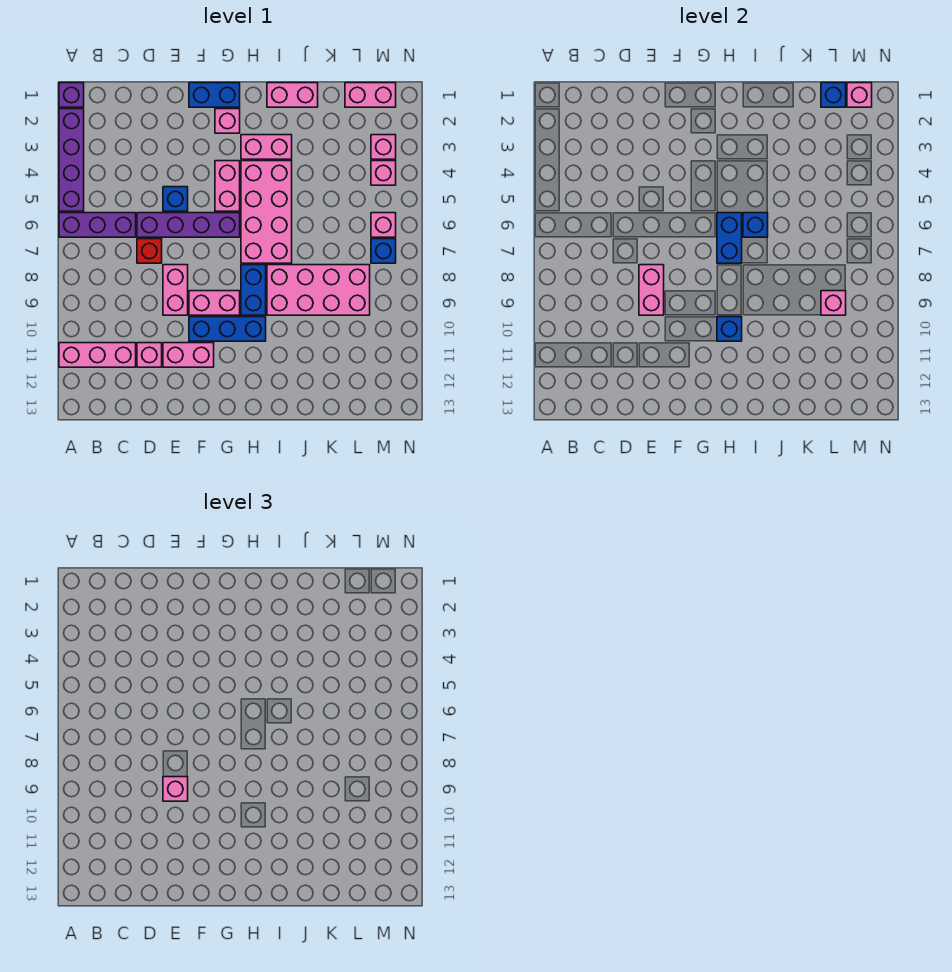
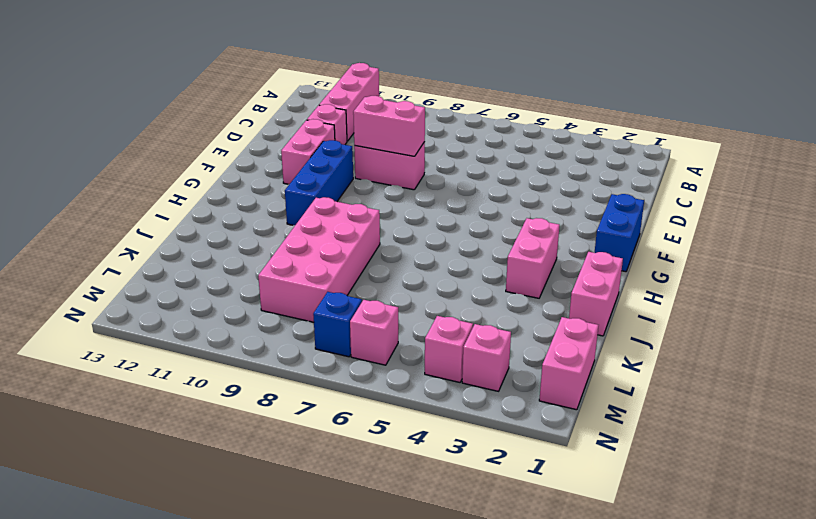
none -> purple brick A1 level 1
none -> purple brick A2:A5 level 1
none -> purple brick A6:C6 level 1
none -> purple brick D6:G6 level 1

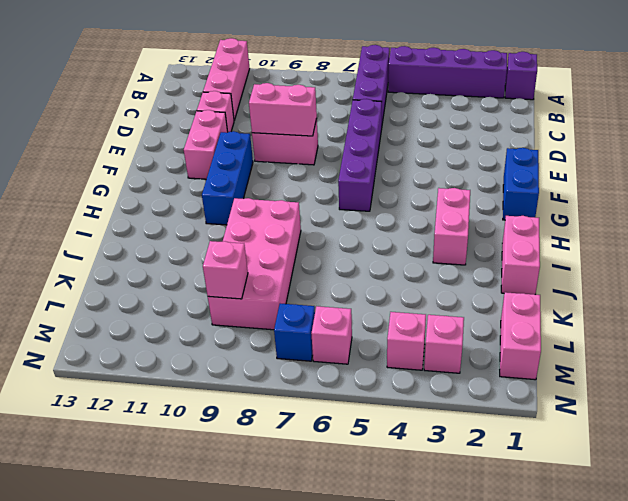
none -> red brick D7 level 1
none -> blue brick E5 level 1
none -> pink brick F9:G9 level 1
none -> pink brick G2 level 1

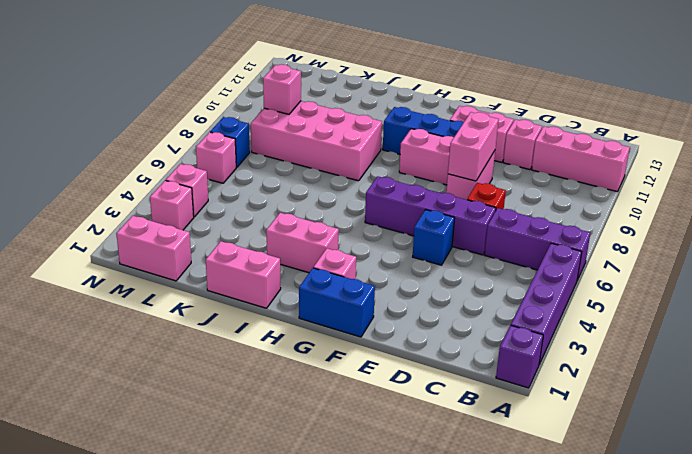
none -> pink brick G4:G5 level 1
none -> pink brick H4:I7 level 1
none -> blue brick H8:H9 level 1
none -> blue brick H6:H7 level 2

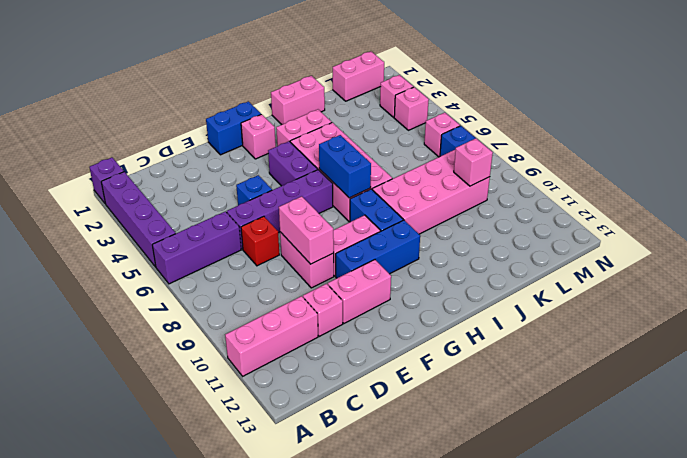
purple brick G4:G5 level 1 -> pink brick G4:G5 level 1
none -> blue brick H10 level 2
none -> blue brick I6 level 2
none -> blue brick L1 level 2
none -> pink brick M1 level 2

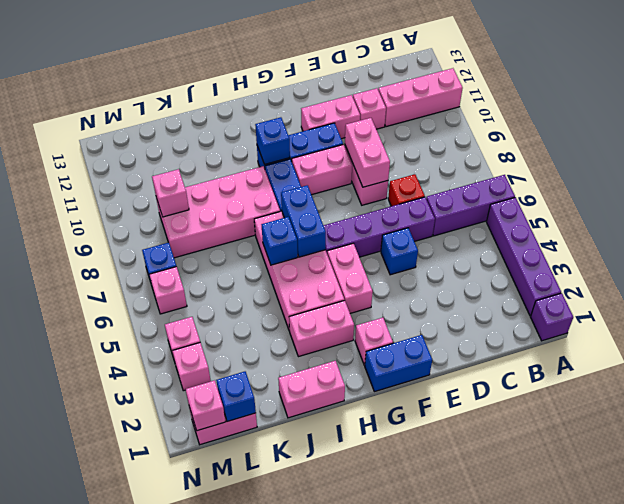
none -> pink brick E9 level 3

